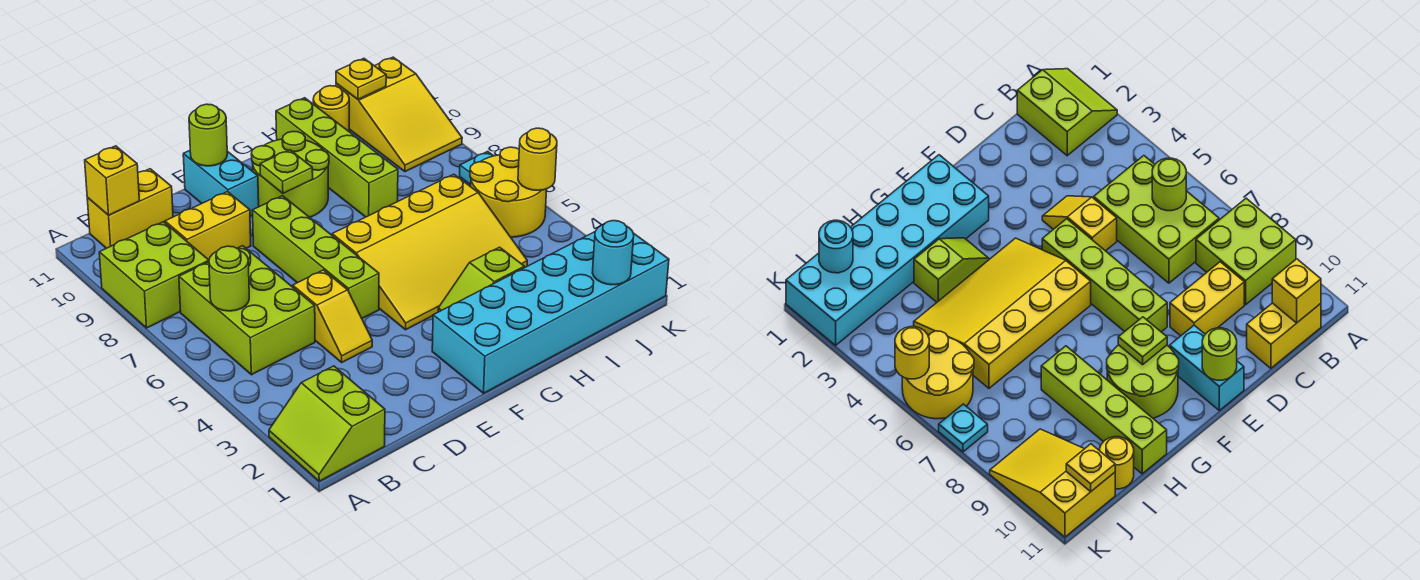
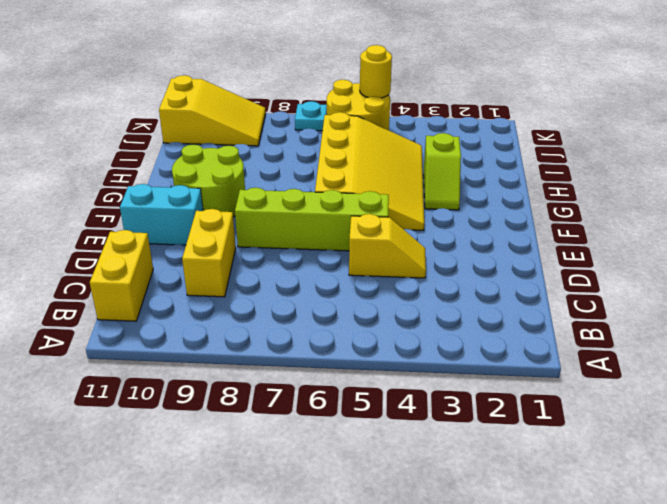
none -> lime slope A1:B2 level 1 top B
none -> lime brick A8:B9 level 1
none -> lime brick B5:C7 level 1

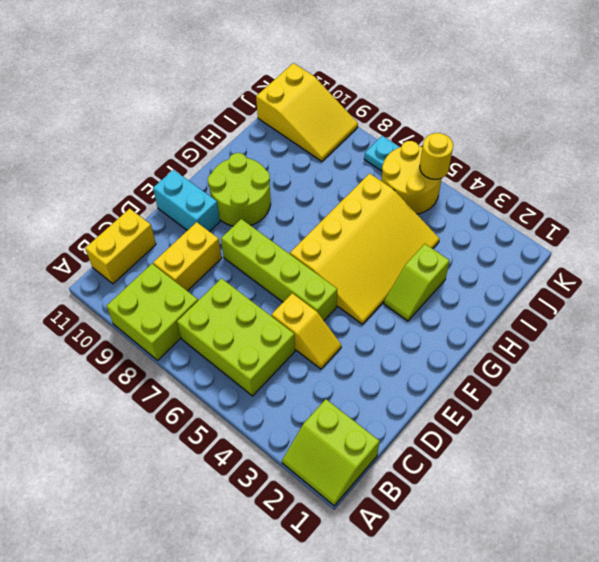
none -> cyan brick F1:K2 level 1
none -> lime brick H8:H11 level 1
none -> yellow round brick I11 level 1

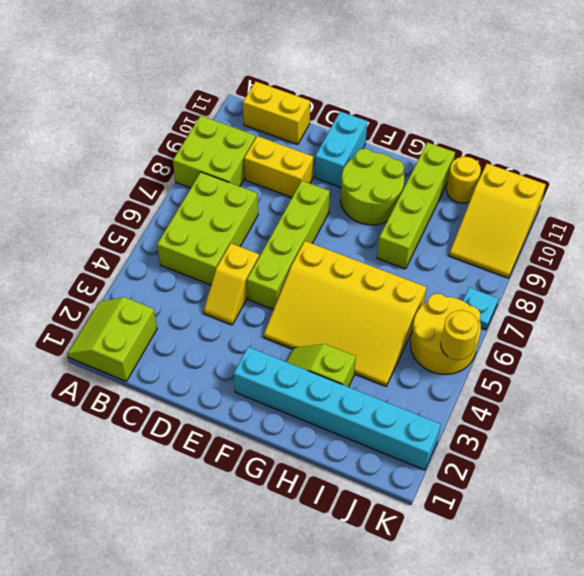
cyan brick F2:K2 level 1 -> cyan brick F1:K2 level 1
none -> lime round brick B6 level 2
none -> yellow brick B11 level 2
none -> lime round brick E11 level 2

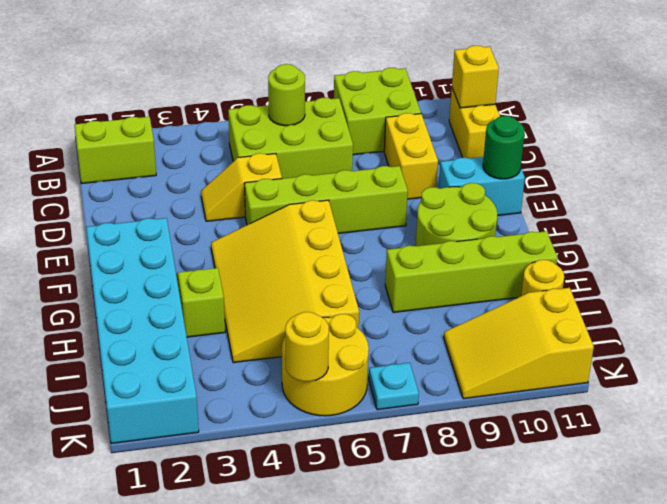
green round brick E11 level 2 -> lime round brick E11 level 2
none -> lime plate F9 level 2
none -> cyan round brick J1 level 2
none -> yellow plate J11 level 2

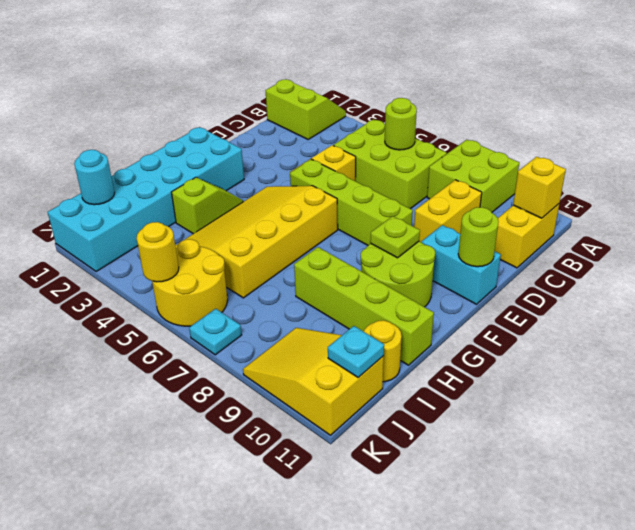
cyan plate J11 level 2 -> yellow plate J11 level 2

